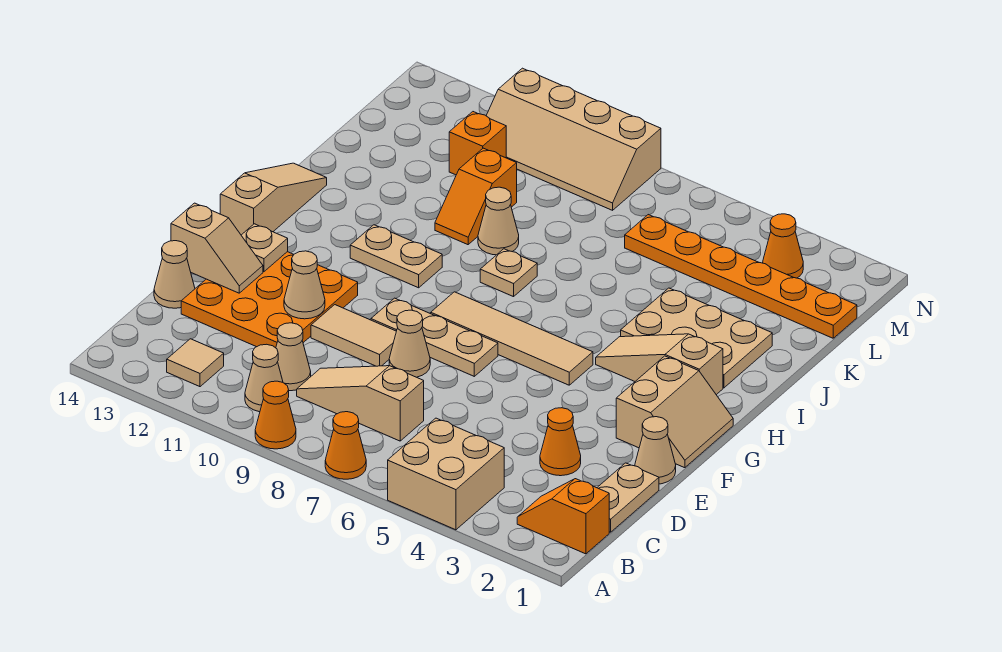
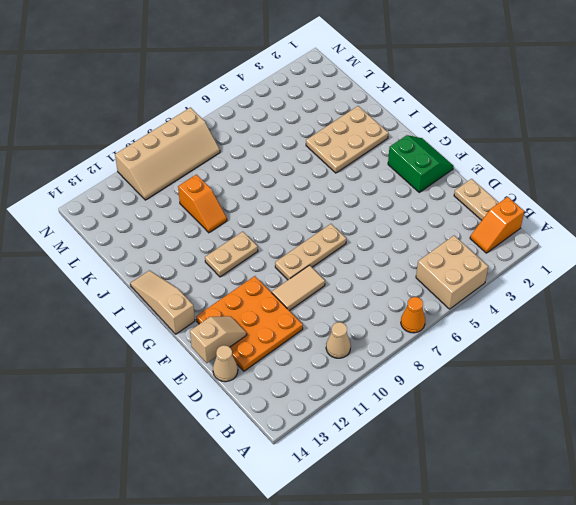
green slope F1:G2 level 1 top 2 -> tan slope F1:G2 level 1 top 2
none -> orange cone A9 level 1
none -> tan tile B12 level 1
none -> tan slope C7:C9 level 1 top 7
none -> tan cone C10 level 1

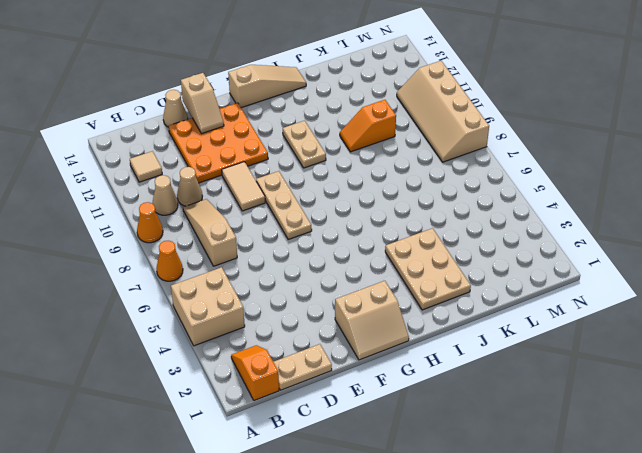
none -> orange cone D3 level 1
none -> tan cone E1 level 1
none -> tan cone E8 level 1
none -> tan tile G5:G8 level 1

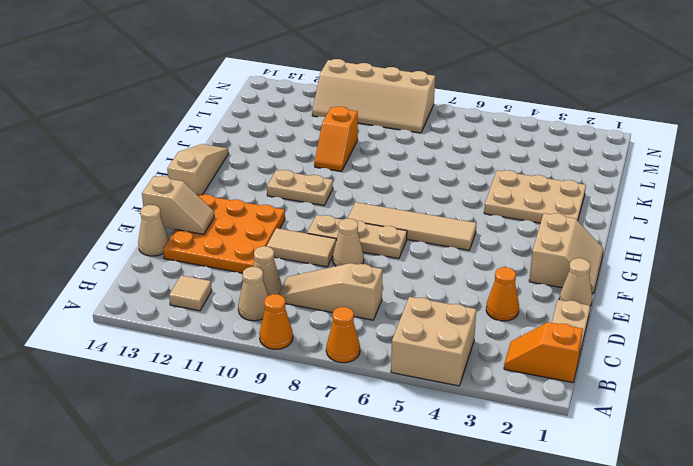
none -> tan slope H2:H4 level 1 top 2
none -> tan plate I8 level 1
none -> tan cone J9 level 1
none -> orange plate L1:L6 level 1

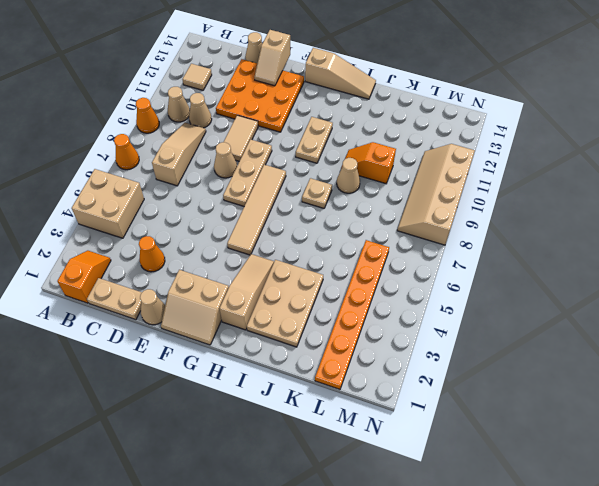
none -> orange brick L11 level 1
none -> orange cone M3 level 1
none -> tan cone E11 level 2
none -> tan plate F13 level 2

